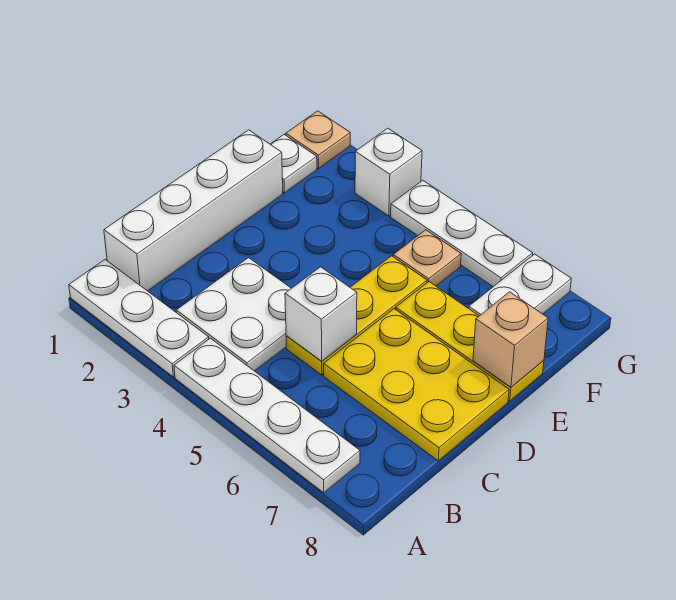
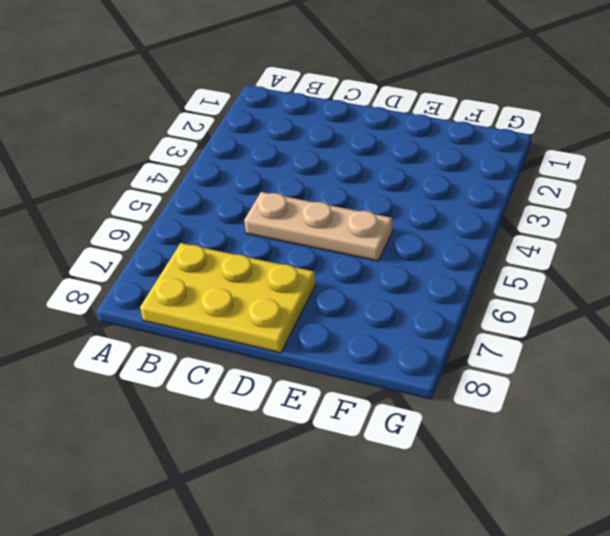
yellow plate B7:D8 level 1 -> yellow plate C6:D8 level 1
tan plate C5:E5 level 1 -> yellow plate C5:E5 level 1
none -> white plate A1:A3 level 1
none -> white plate A4:A7 level 1
none -> white brick B1:E1 level 1

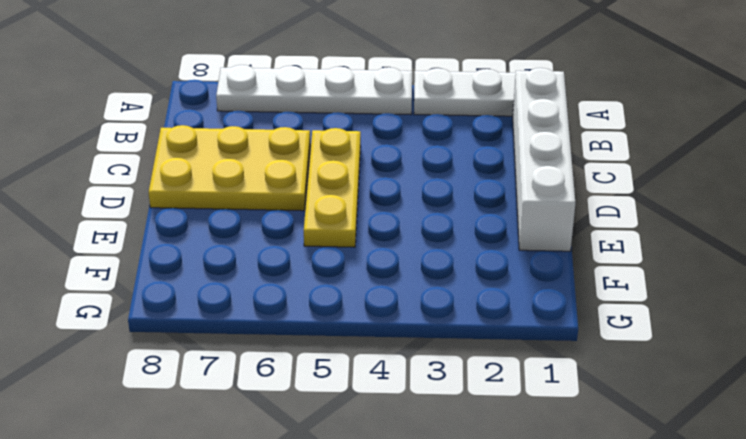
none -> white plate B3:C4 level 1
none -> yellow plate E6:E8 level 1
none -> white plate F1 level 1

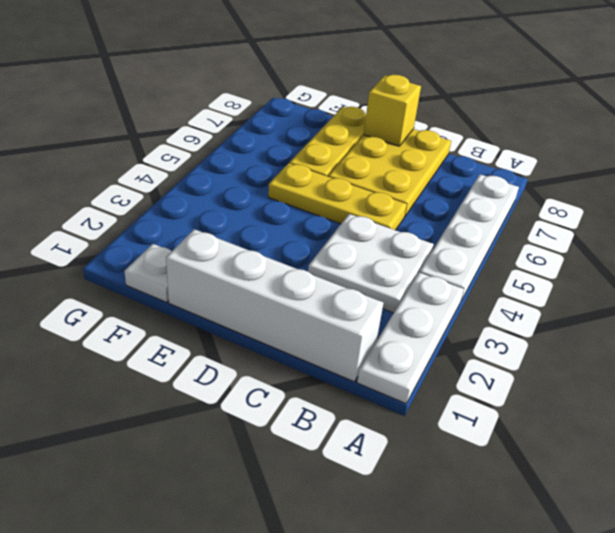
yellow brick D8 level 2 -> none
none -> tan plate F5 level 1
none -> white plate F7:G7 level 1
none -> tan plate G1 level 1

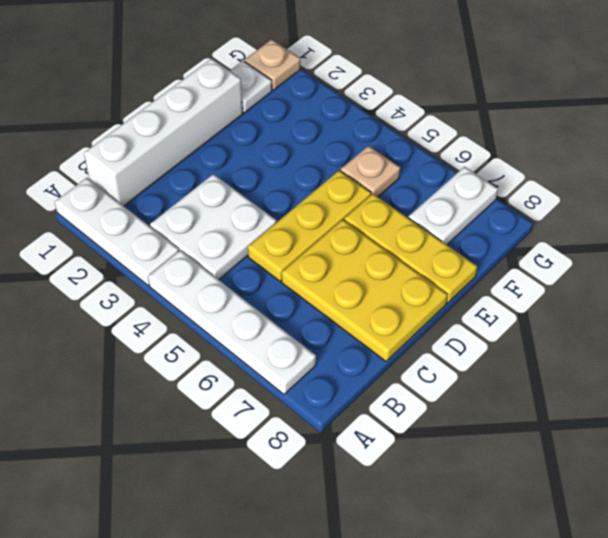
none -> white brick G3 level 1
none -> white plate G4:G6 level 1
none -> white brick C5 level 2

